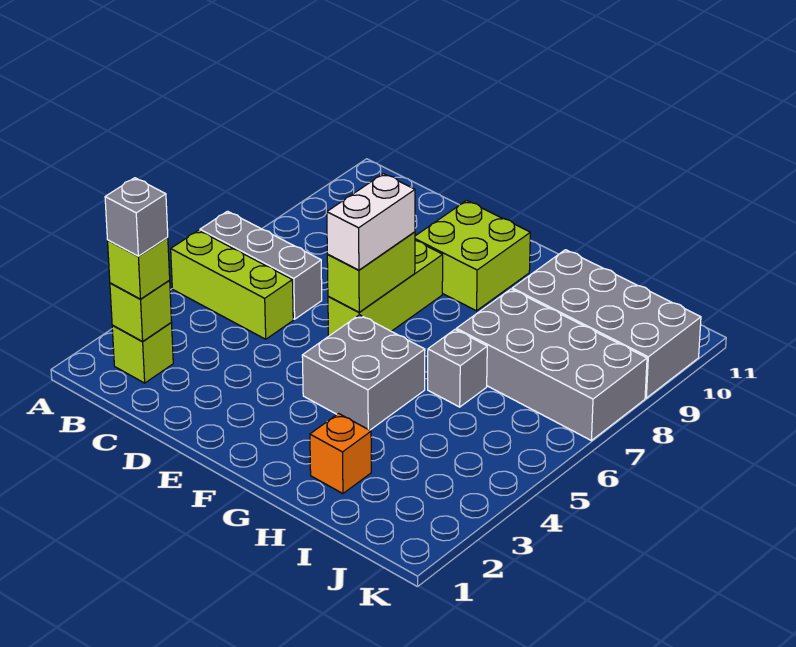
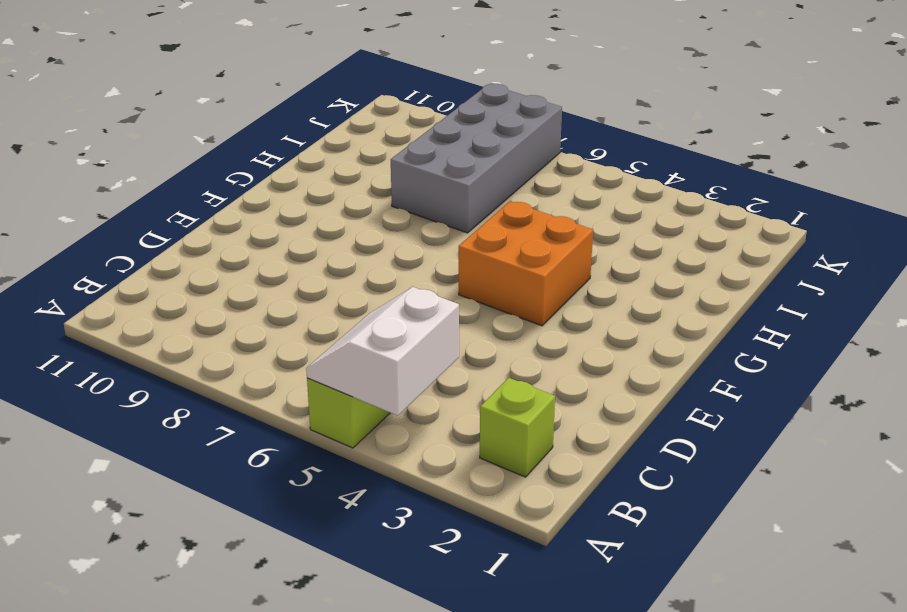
white slope A4:B5 level 2 top 4 -> none
orange brick F4:G5 level 1 -> grey brick F4:G5 level 1
none -> grey brick A6:C6 level 1
none -> lime brick E6:E8 level 1
none -> lime brick E9:F10 level 1

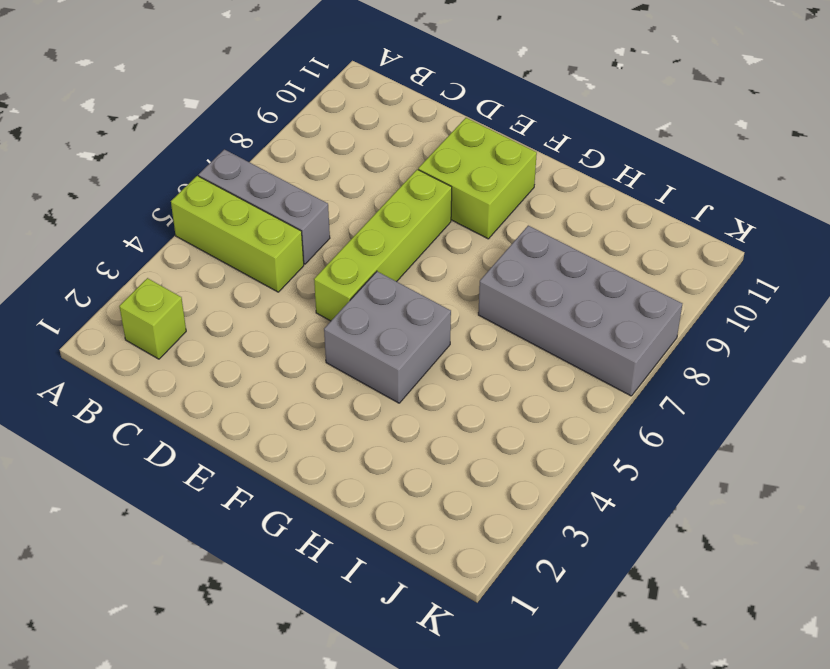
lime brick E5:E8 level 1 -> lime brick E6:E8 level 1
none -> orange brick H2 level 1
none -> grey brick H6 level 1
none -> grey brick H9:K10 level 1

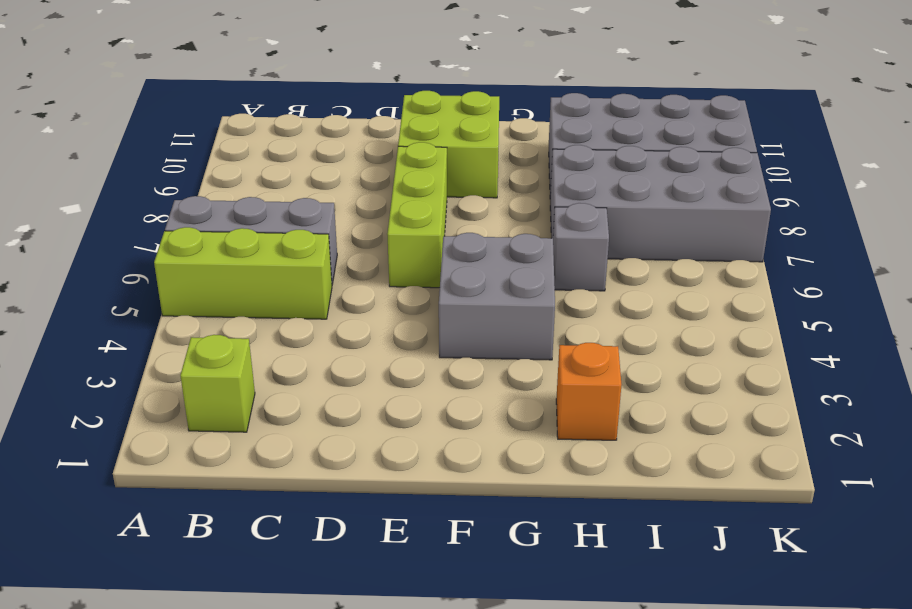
none -> lime brick B2 level 2
none -> lime brick E6:E7 level 2
none -> lime brick B2 level 3

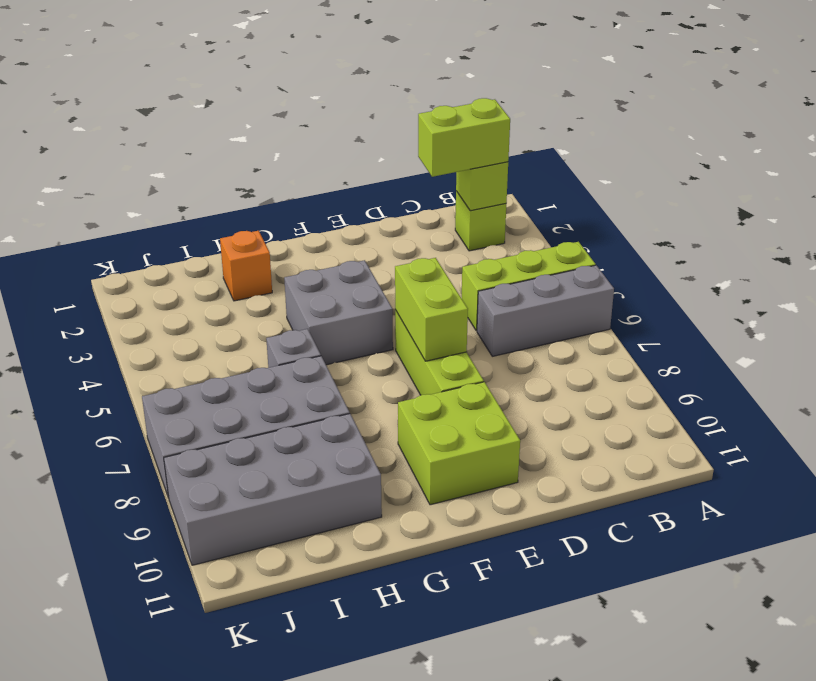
lime brick B2:C2 level 3 -> lime brick B2 level 3
none -> white brick E6:E7 level 3
none -> grey brick B2 level 4

